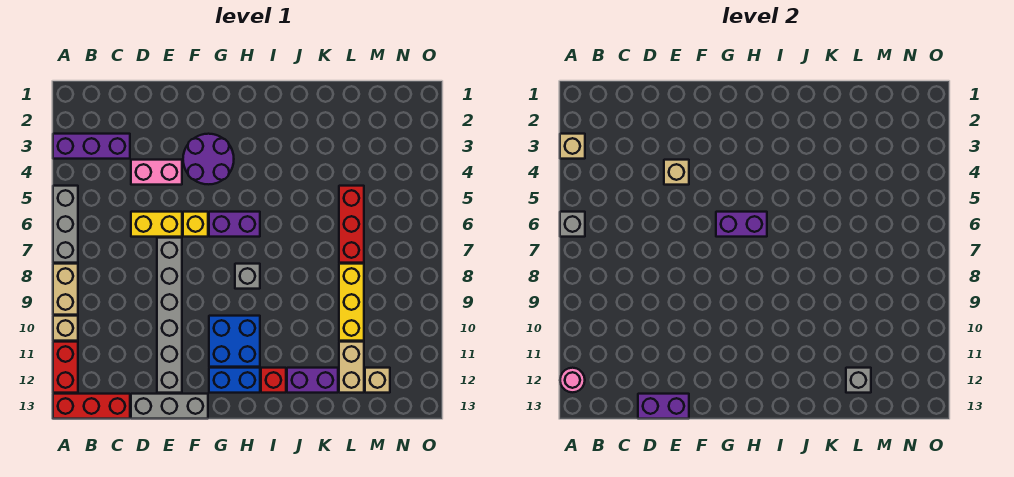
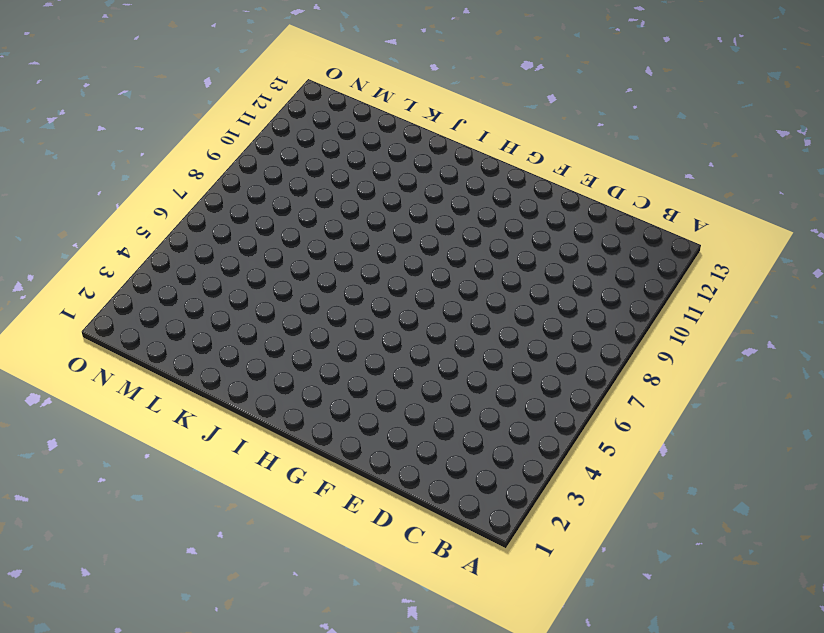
none -> purple brick A3:C3 level 1
none -> grey brick A5:A7 level 1
none -> tan brick A8:A9 level 1

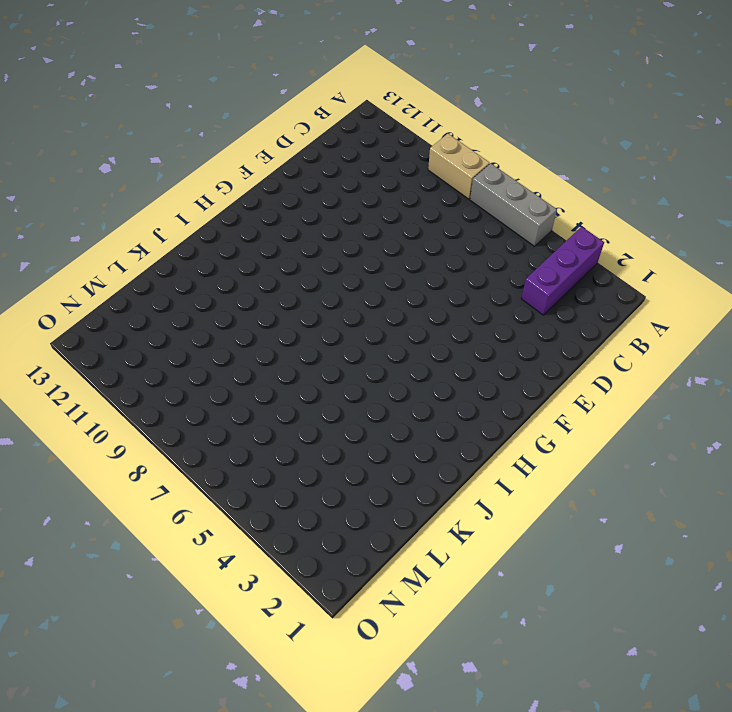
none -> tan brick A10 level 1
none -> red brick A11:A12 level 1
none -> red brick A13:C13 level 1

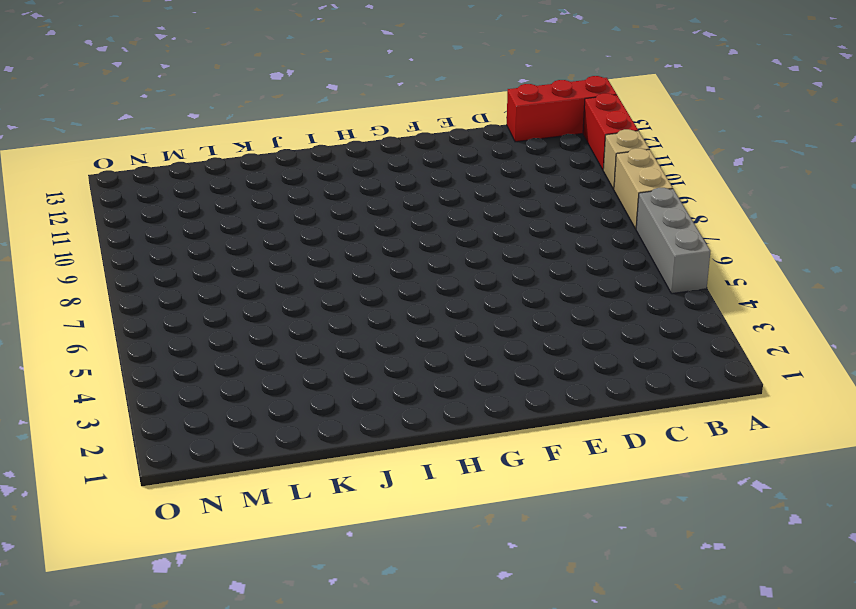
none -> purple brick A3:C3 level 1
none -> pink brick D4:E4 level 1
none -> yellow brick D6:E6 level 1

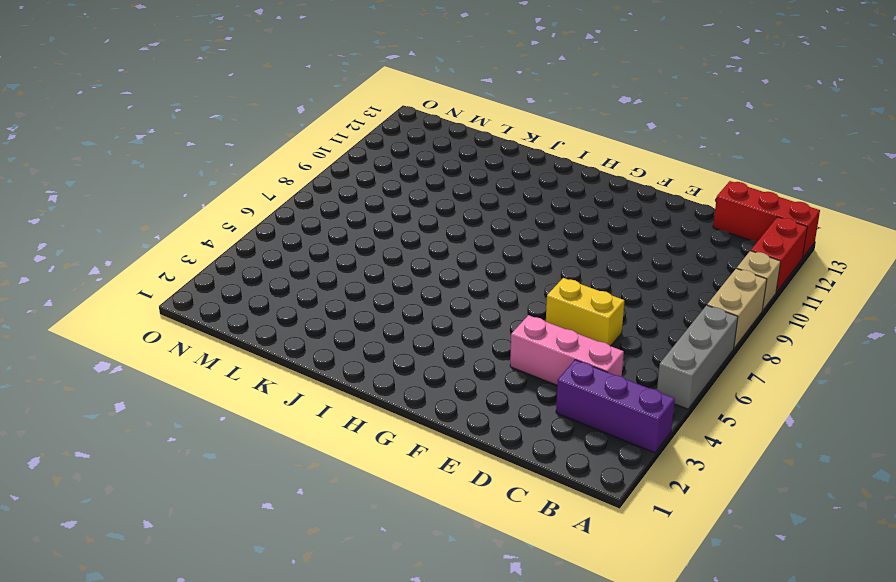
pink brick C4:E4 level 1 -> pink brick D4:E4 level 1
none -> grey brick D13:F13 level 1
none -> grey brick E7:E12 level 1
none -> purple round brick F3:G4 level 1

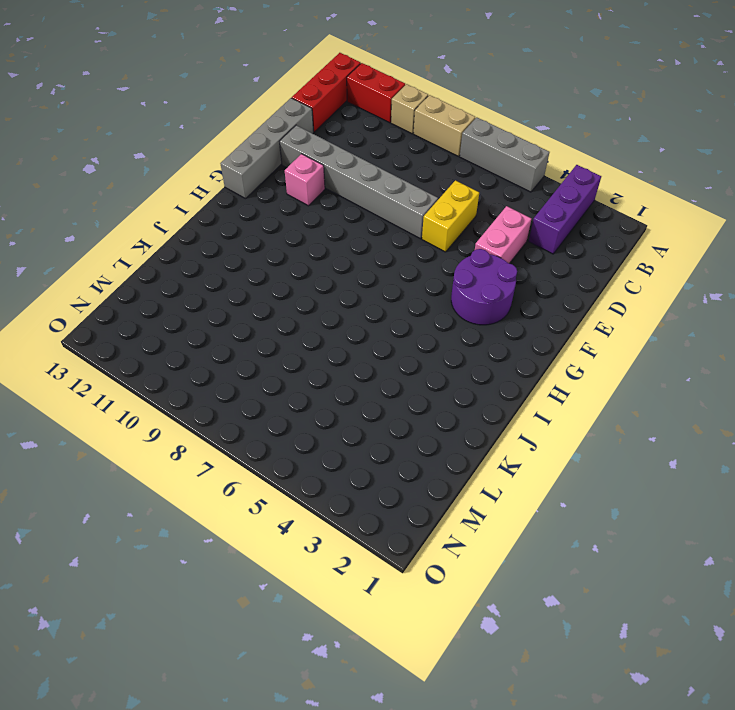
grey brick D13:G13 level 1 -> grey brick D13:F13 level 1
pink brick F11 level 1 -> none
none -> yellow brick F6 level 1
none -> purple brick G6:H6 level 1
none -> blue brick G10:H11 level 1

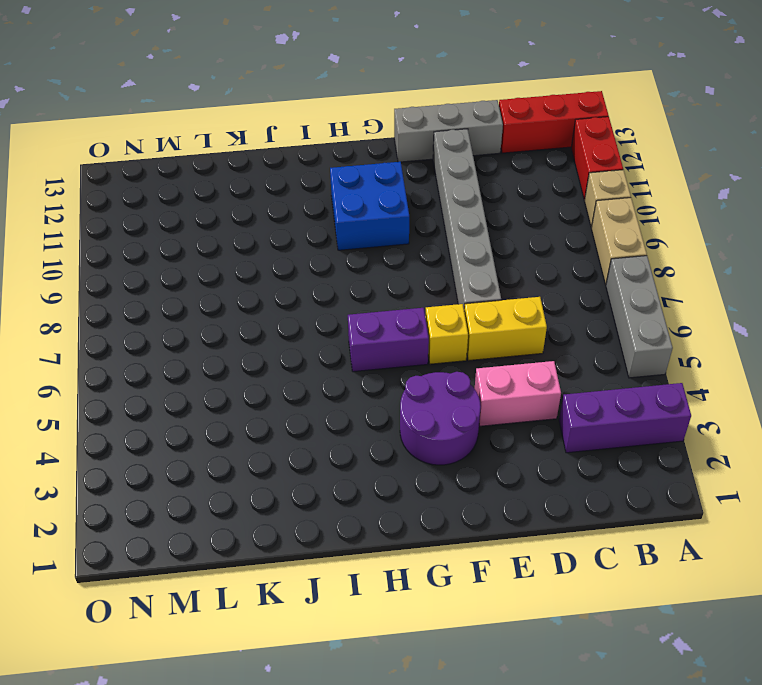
none -> blue brick G12:H12 level 1
none -> grey brick H8 level 1
none -> red brick I12 level 1

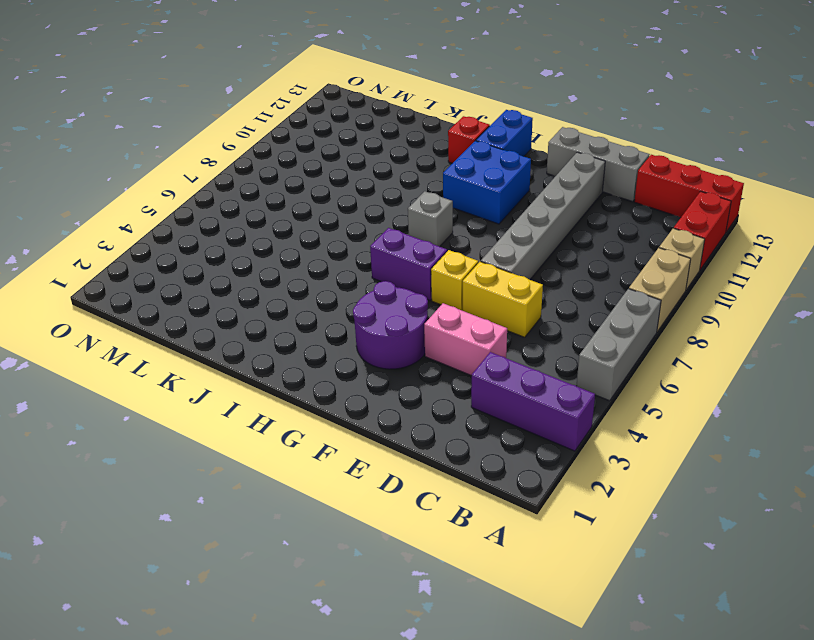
blue brick H12:H13 level 1 -> blue brick G12:H12 level 1
none -> purple brick J12:K12 level 1
none -> red brick L5:L7 level 1
none -> yellow brick L8:L10 level 1

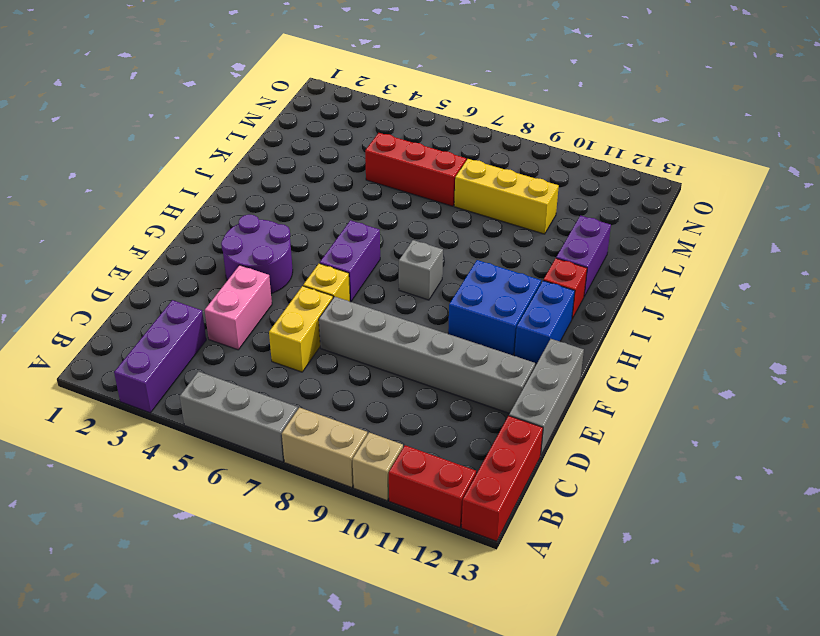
none -> tan brick L11:L12 level 1
none -> tan brick M12 level 1
none -> tan brick A3 level 2

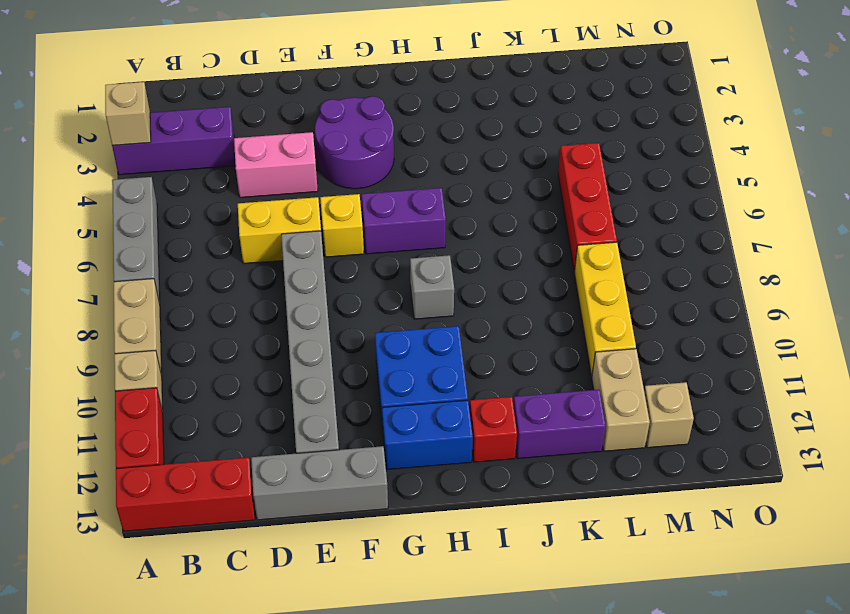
none -> grey brick A6 level 2
none -> pink round brick A12 level 2
none -> purple brick D13:E13 level 2

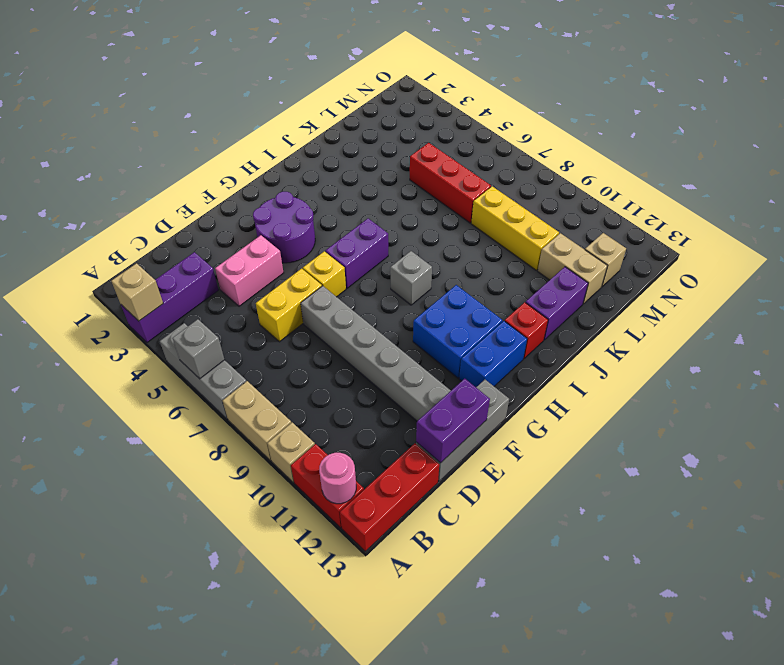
none -> tan brick E4 level 2
none -> purple brick G6:H6 level 2
none -> grey brick L12 level 2

